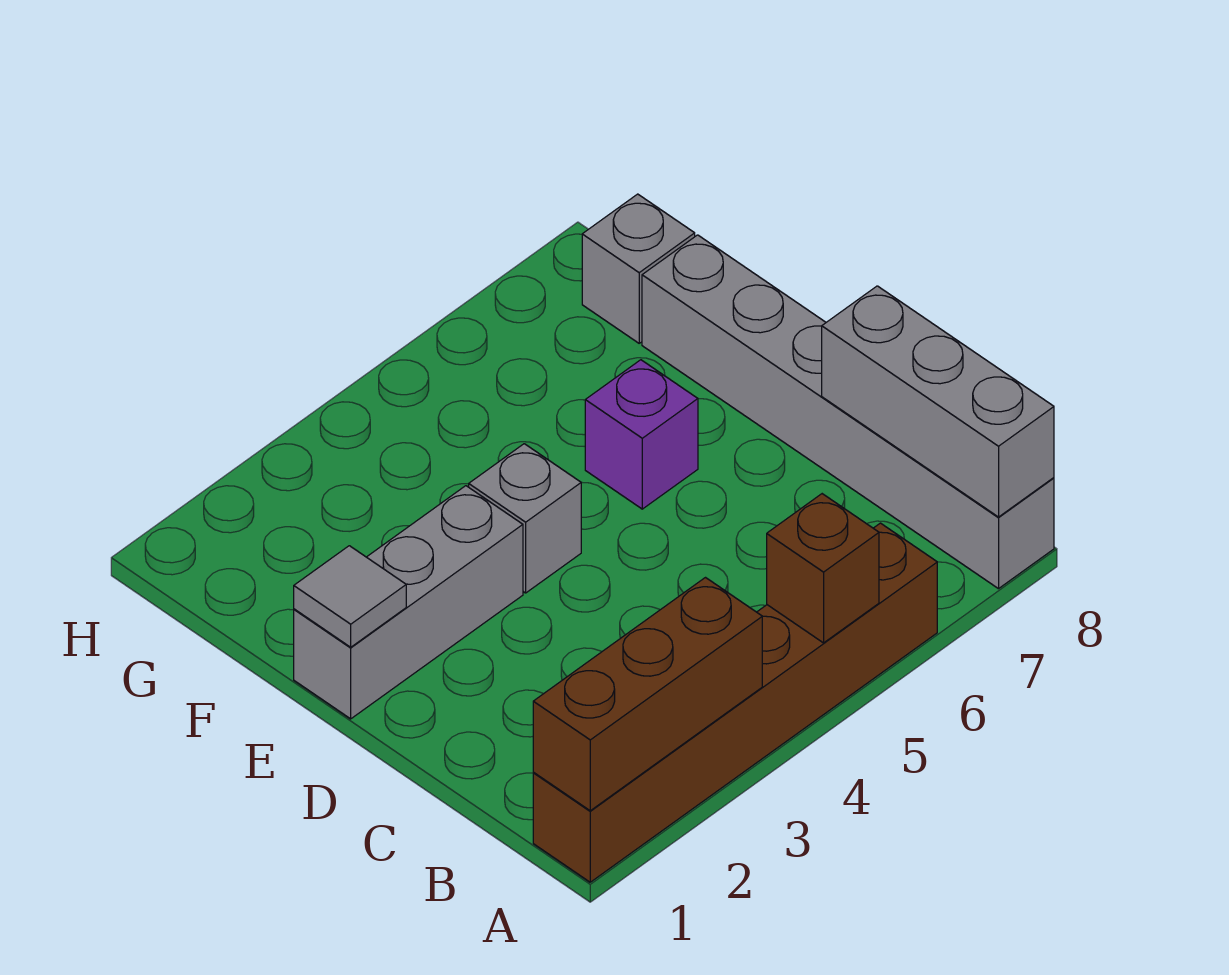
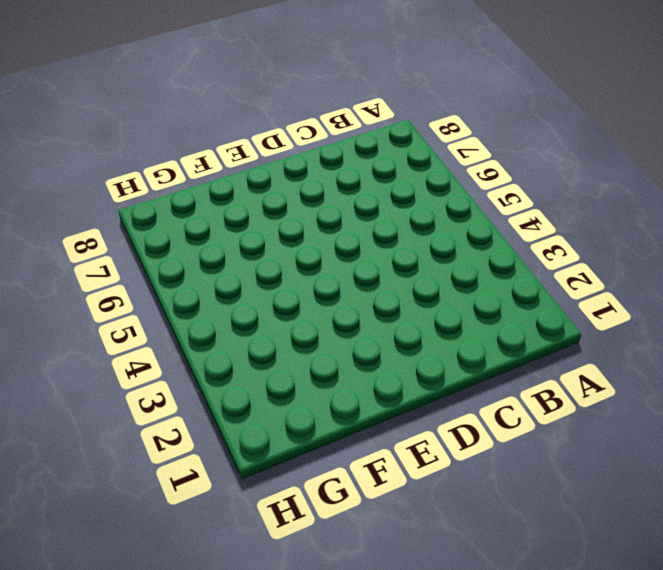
none -> brown brick A1:A6 level 1
none -> grey brick A8:F8 level 1

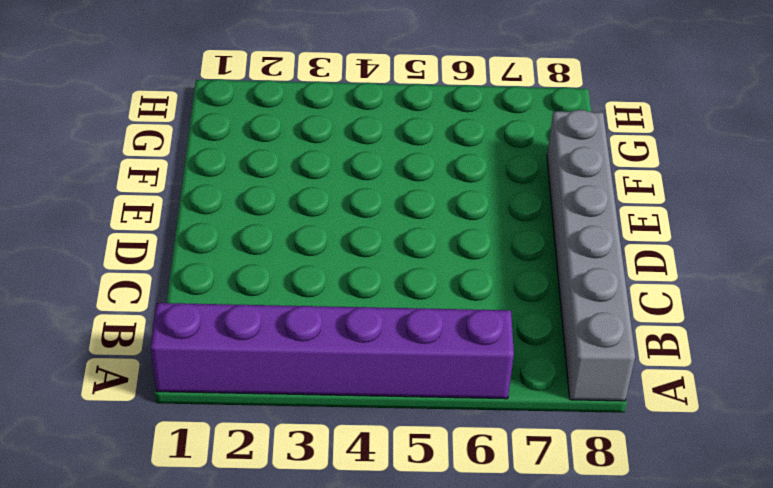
purple brick A1:A6 level 1 -> brown brick A1:A6 level 1
none -> grey brick E1:E3 level 1
none -> grey brick E4 level 1

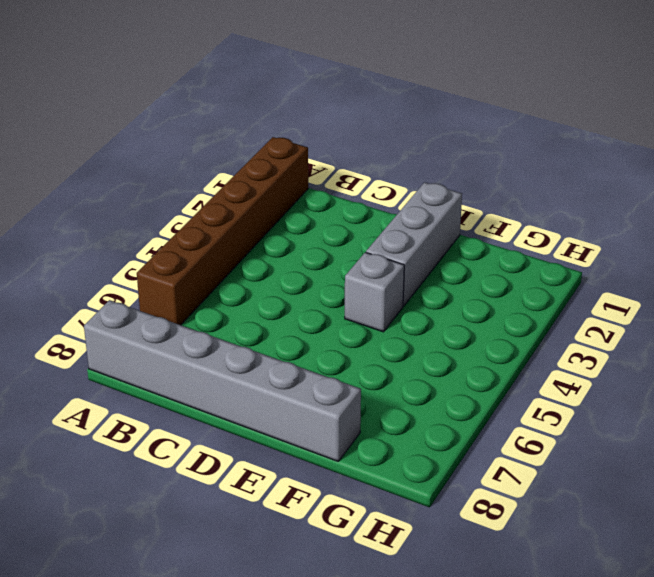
none -> purple brick E6 level 1
none -> grey brick G8 level 1

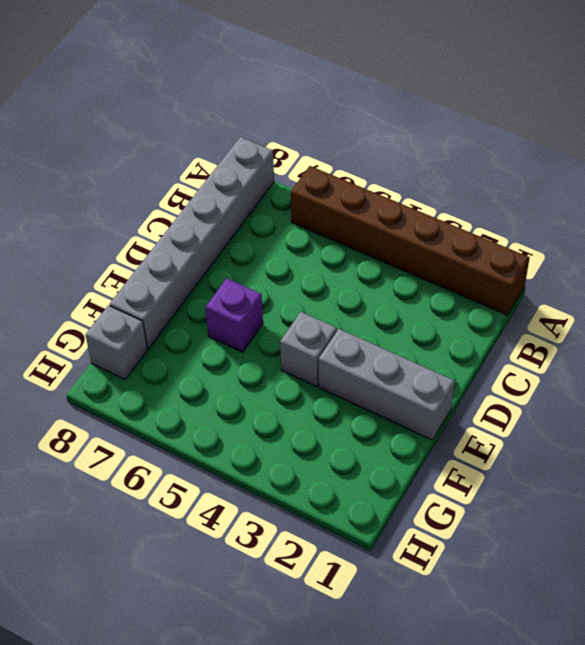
none -> brown brick A1:A3 level 2
none -> brown brick A5 level 2

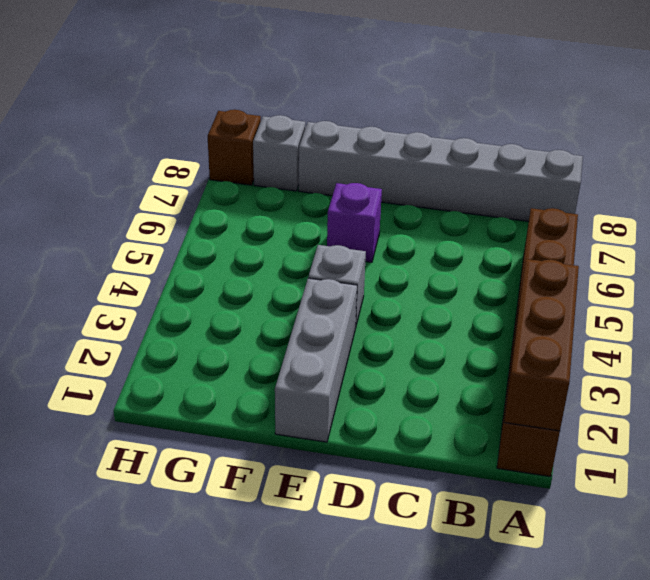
brown brick H8 level 1 -> brown brick A5 level 2
none -> grey brick A8:C8 level 2
none -> grey tile E1 level 2

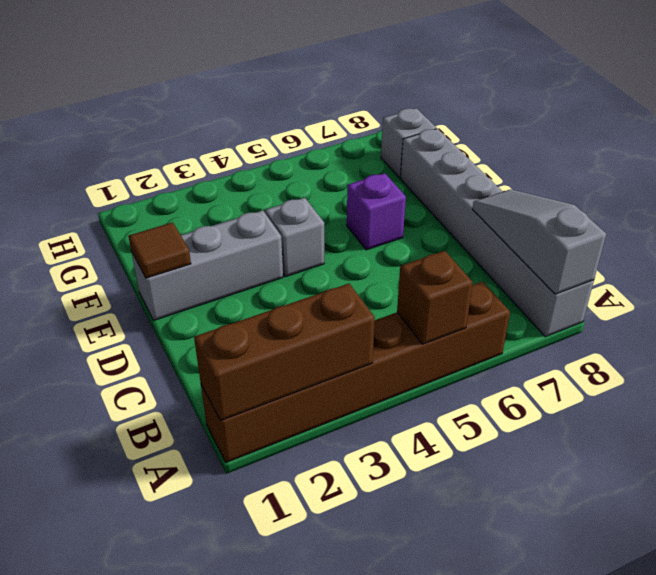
grey slope A8:C8 level 2 top A -> grey brick A8:C8 level 2
brown tile E1 level 2 -> grey tile E1 level 2

